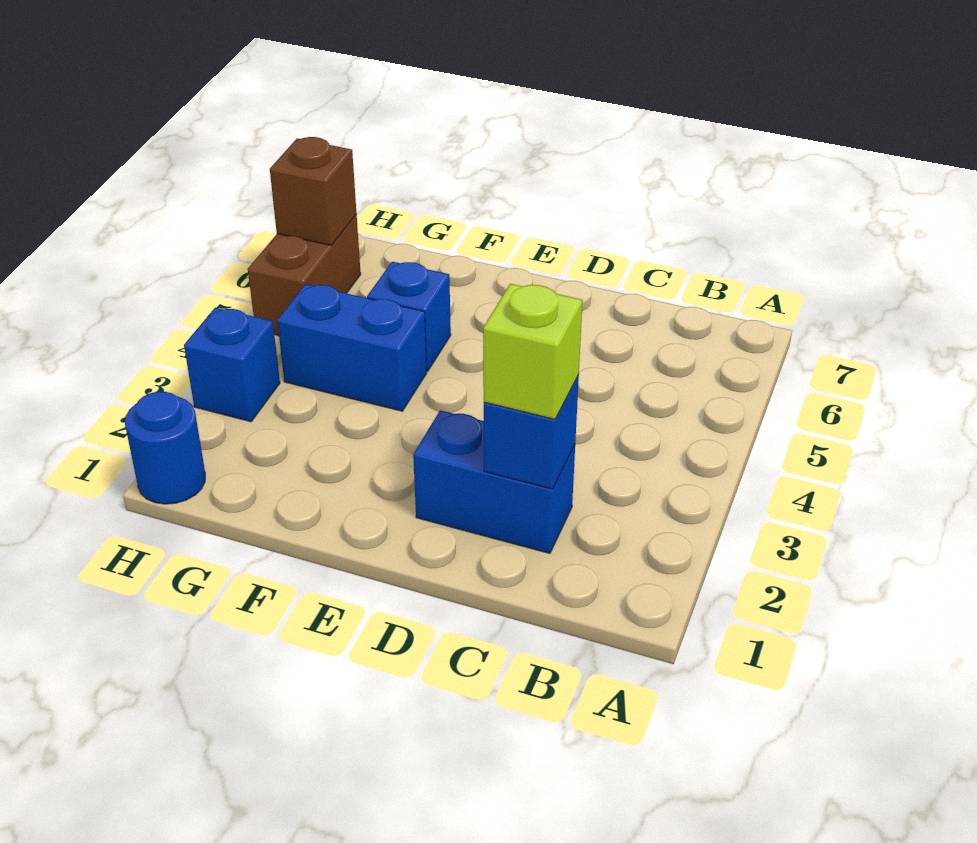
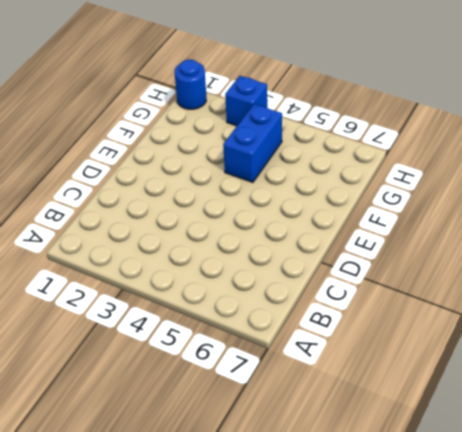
none -> blue brick C2:D2 level 1
none -> blue brick F5 level 1

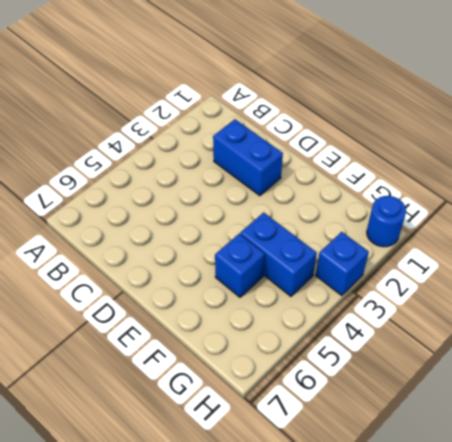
none -> brown brick H5:H6 level 1
none -> blue brick C2 level 2

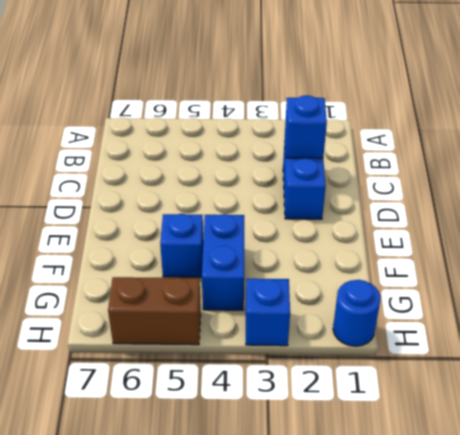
none -> brown brick H6 level 2
none -> lime brick C2 level 3

